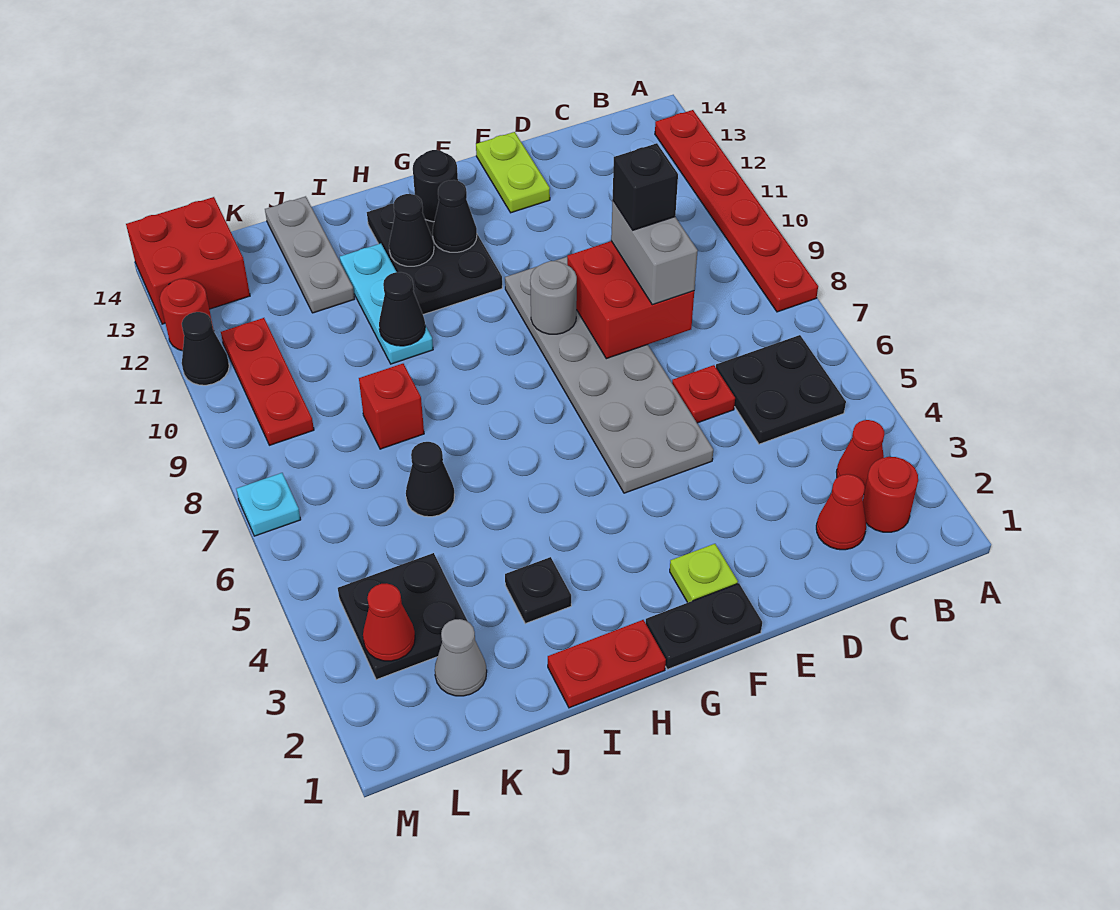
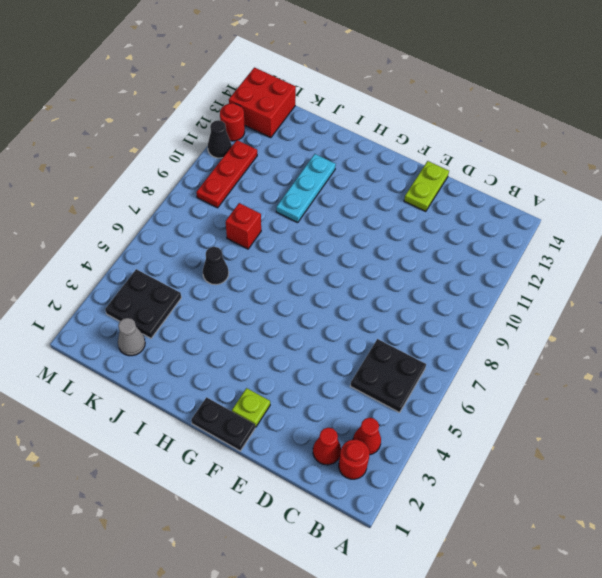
none -> red plate A8:A13 level 1
none -> red plate D6 level 1
none -> grey plate E5:F10 level 1
none -> black plate G11:H13 level 1

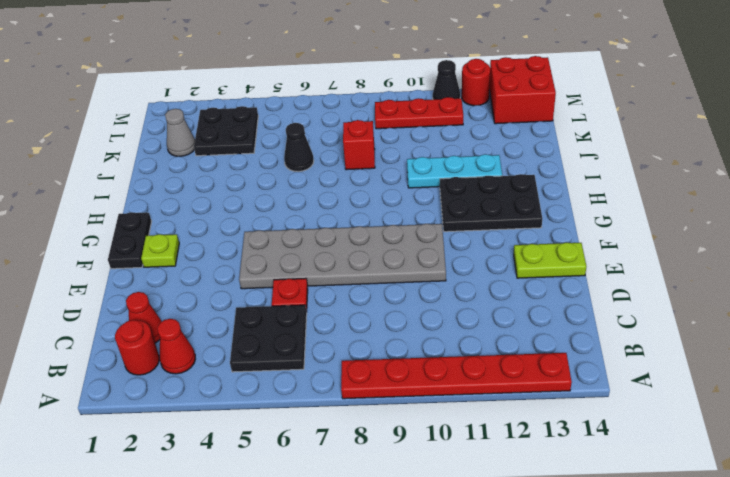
none -> red plate H1:I1 level 1
none -> black plate I3 level 1
none -> grey plate J12:J14 level 1
none -> cyan plate M7 level 1

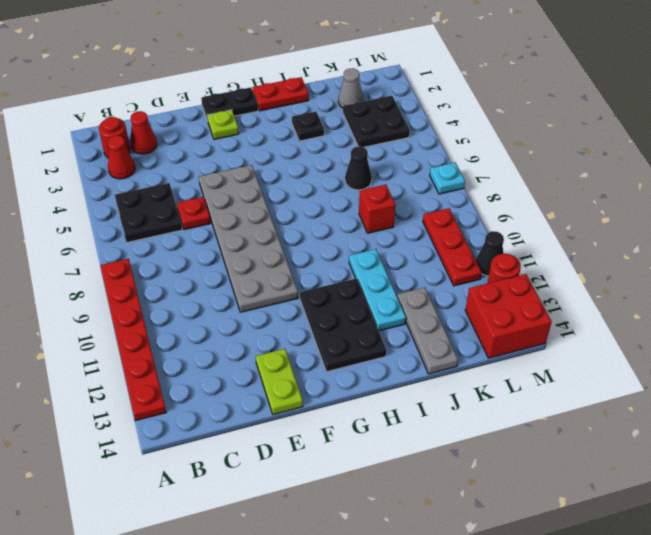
none -> red brick D8:E9 level 2
none -> grey round brick F9 level 2
none -> black cone G12 level 2
none -> black round brick G13 level 2

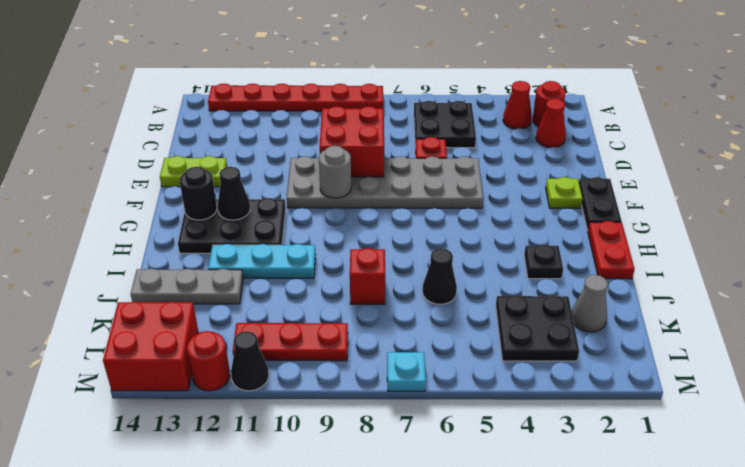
none -> black cone H12 level 2
none -> black cone I10 level 2
none -> red cone L3 level 2
none -> grey brick D8:D9 level 3

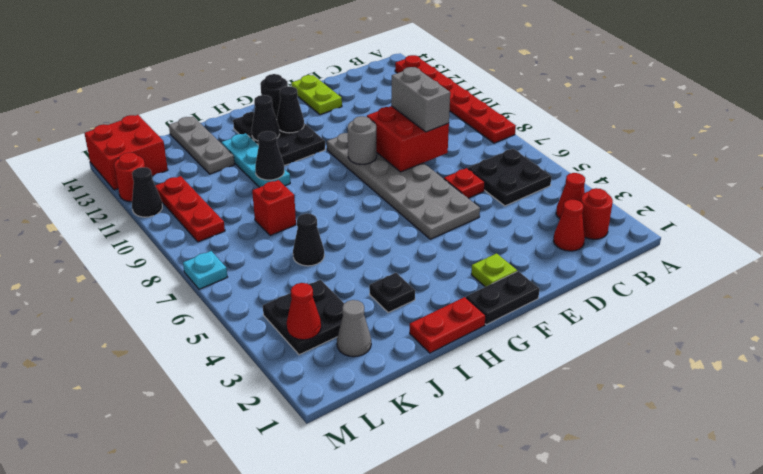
none -> black brick D9 level 4

